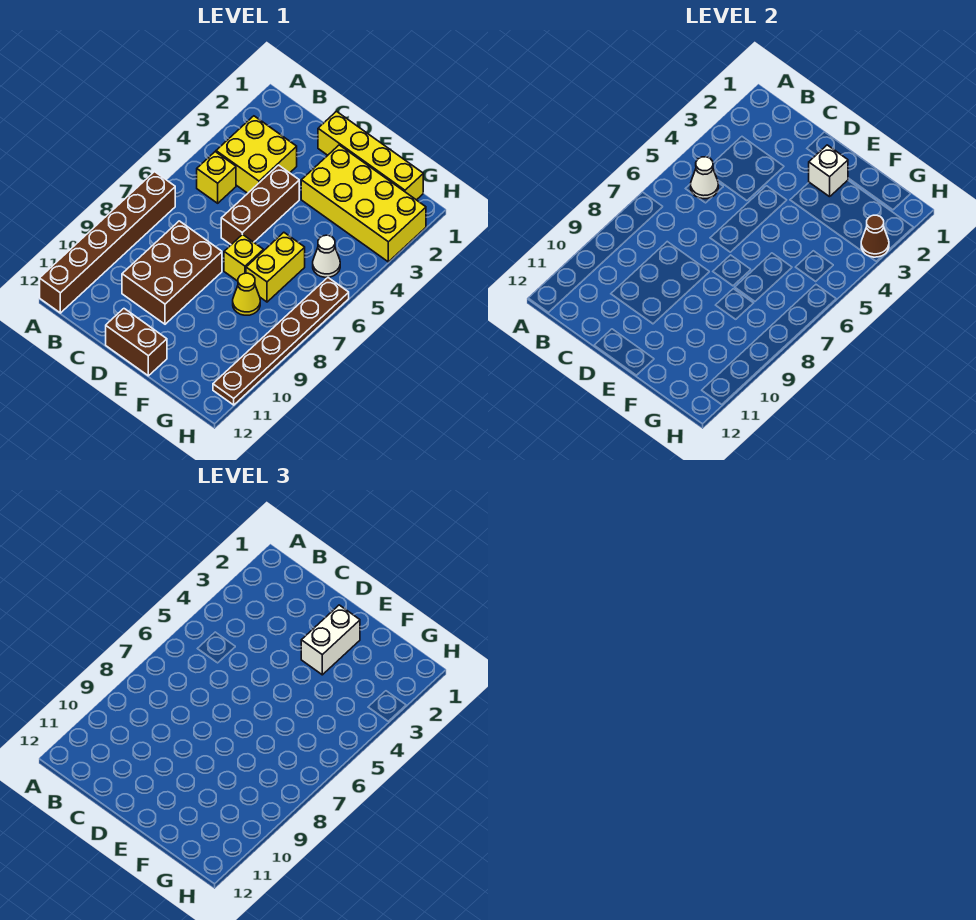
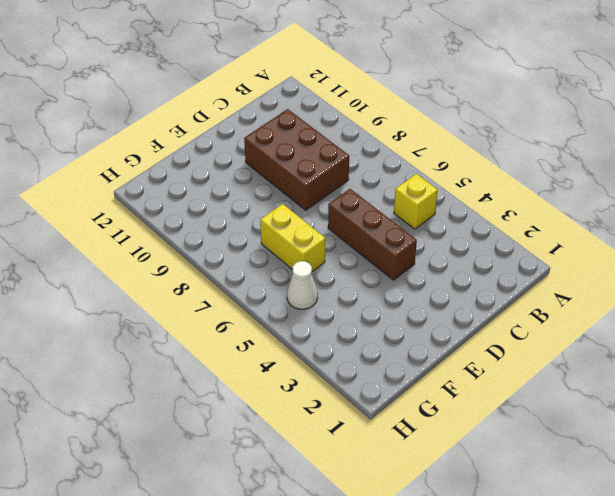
none -> brown brick A7:A12 level 1
none -> yellow brick B3:C4 level 1
none -> yellow brick D1:G1 level 1

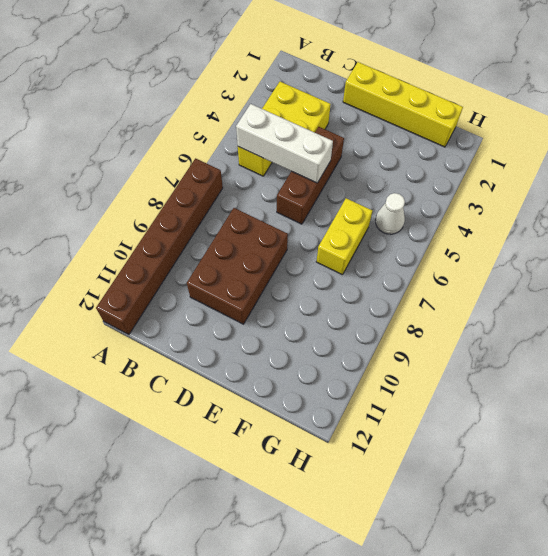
white brick B5:D5 level 2 -> white cone B5 level 2
none -> brown brick D12:E12 level 1
none -> yellow brick E2:H3 level 1
none -> yellow brick E7 level 1

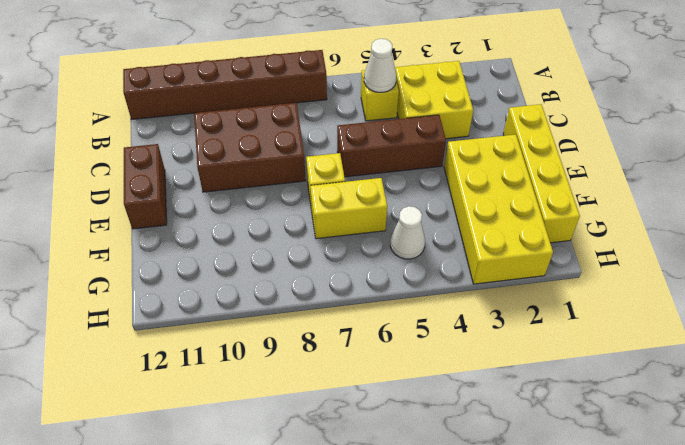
none -> yellow cone F8 level 1
none -> brown plate H6:H11 level 1
none -> white brick E2 level 2

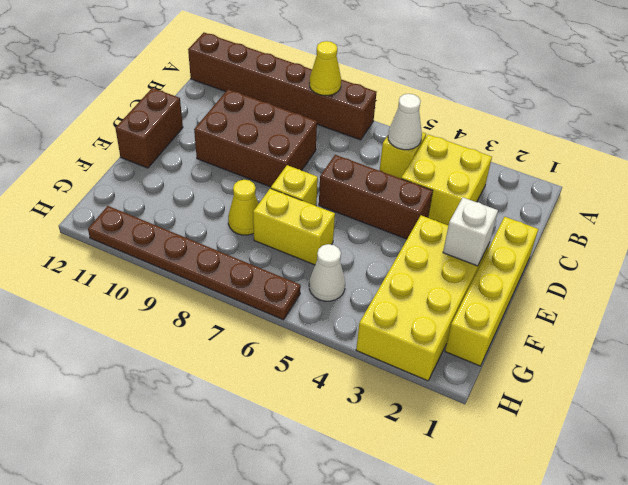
yellow cone A8 level 2 -> none
none -> brown cone H3 level 2
none -> white brick E2:E3 level 3

